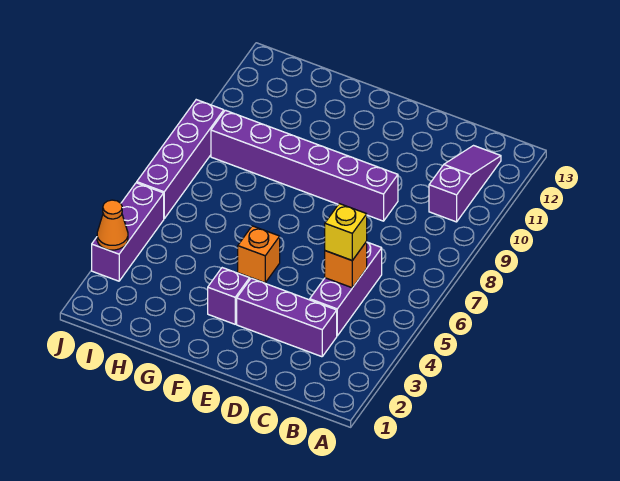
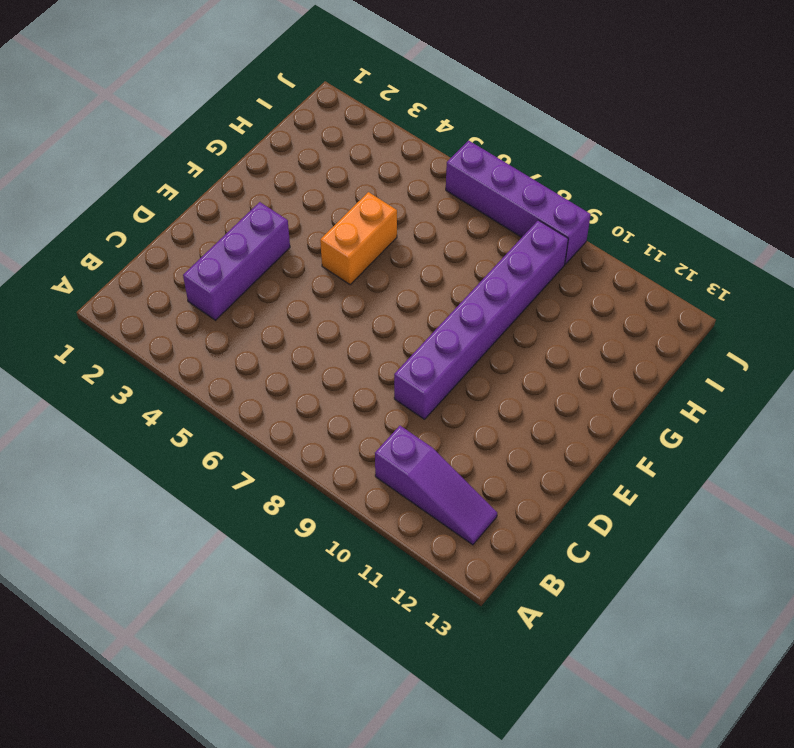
orange brick F5:G5 level 1 -> orange brick F5 level 1
none -> purple brick C4:C6 level 1
none -> purple brick F3 level 1

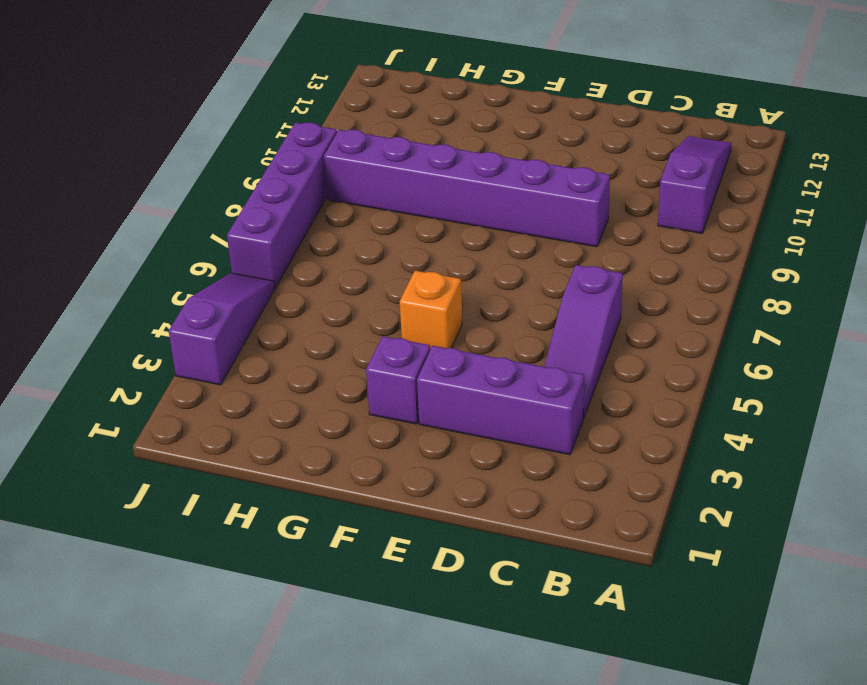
purple slope C4:C6 level 1 top 6 -> purple brick C4:C6 level 1
purple slope J3:J5 level 1 top 3 -> purple brick J3:J5 level 1
none -> orange brick C5 level 2
none -> orange cone J3 level 2

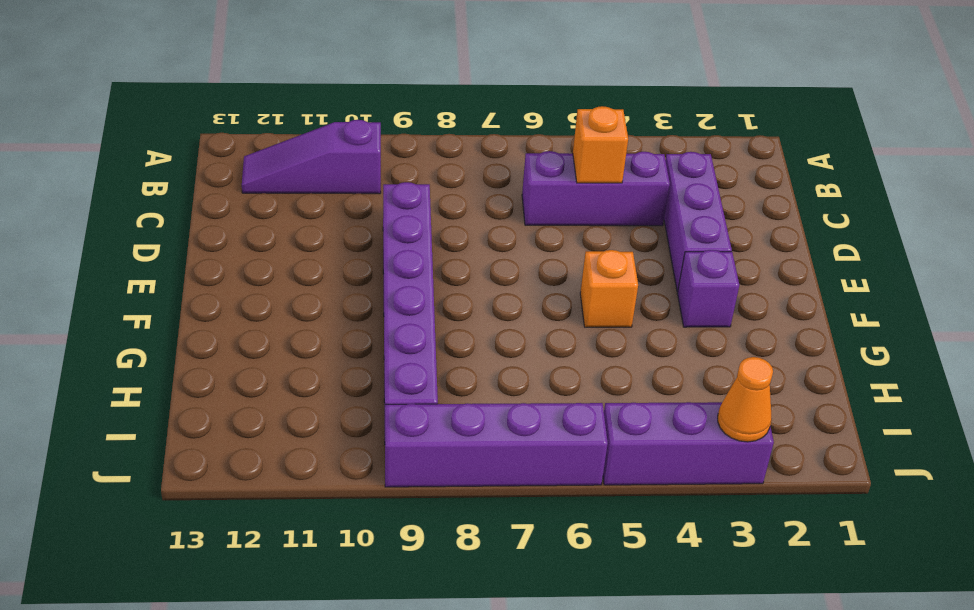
none -> yellow brick C5 level 3

